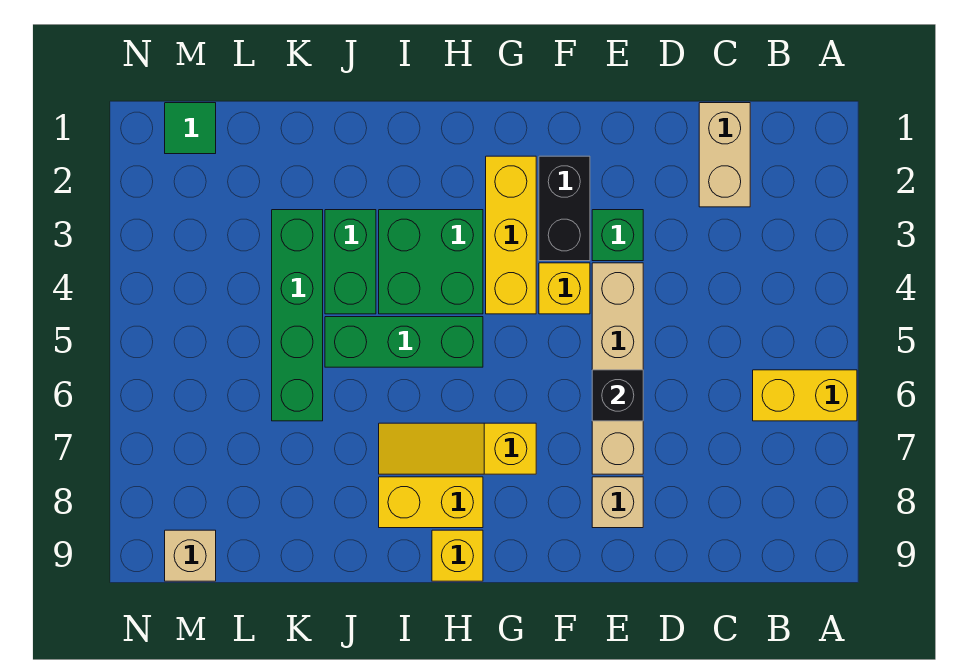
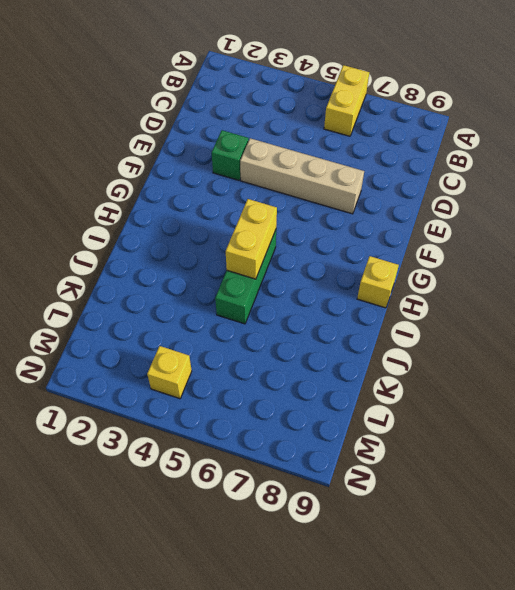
yellow brick H5:I5 level 2 -> yellow brick H8:I8 level 1
yellow brick M4 level 1 -> yellow brick F4 level 1
none -> tan brick C1:C2 level 1
none -> tan brick E8 level 1
none -> black brick F2:F3 level 1

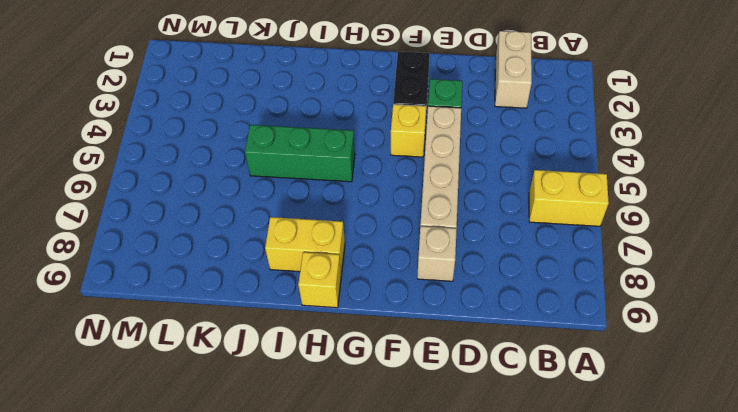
none -> yellow brick G2:G4 level 1
none -> yellow slope G7:I7 level 1 top G
none -> green brick H3:I4 level 1

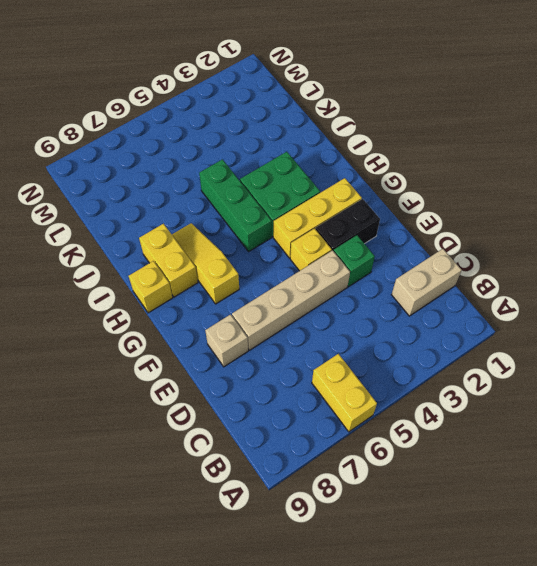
none -> green brick J3:J4 level 1
none -> green brick K3:K6 level 1
none -> green tile M1 level 1

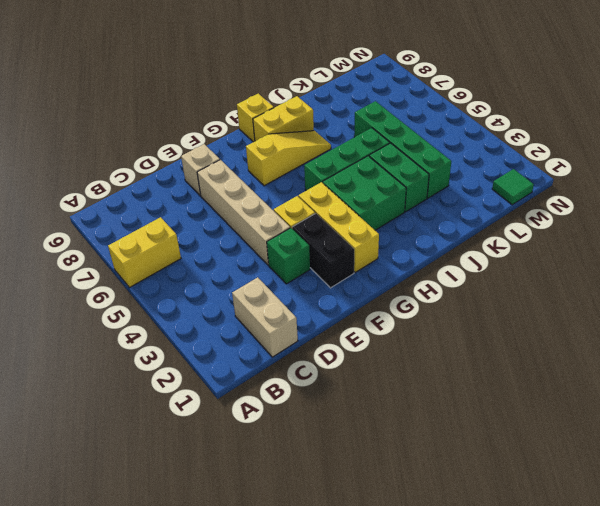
none -> tan brick M9 level 1
none -> black brick E6 level 2

